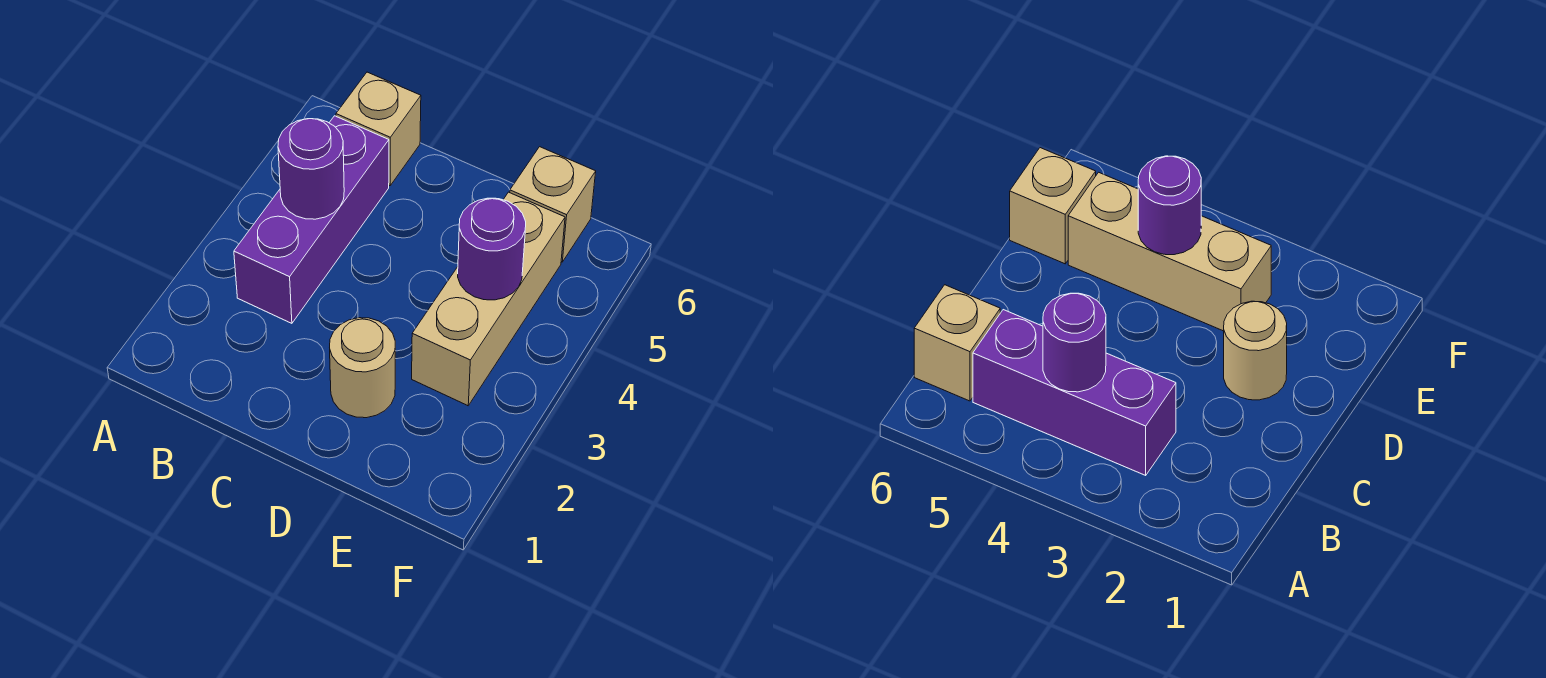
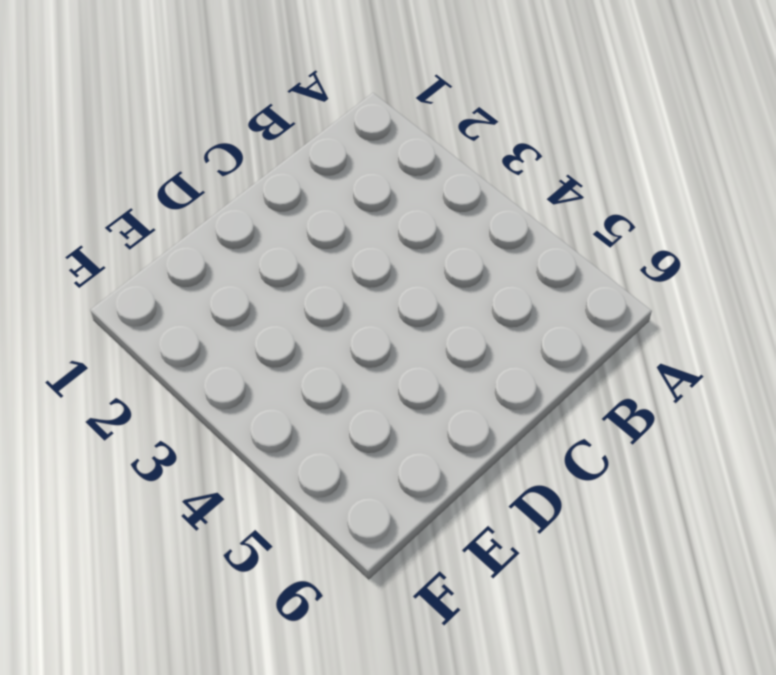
none -> purple brick B3:B5 level 1
none -> tan brick B6 level 1

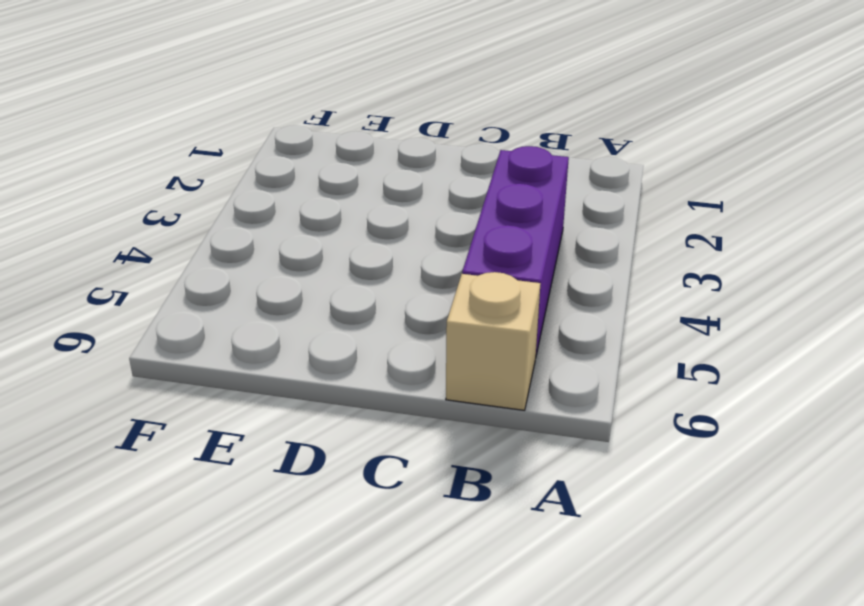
none -> tan round brick D2 level 1
none -> tan brick E3:E5 level 1

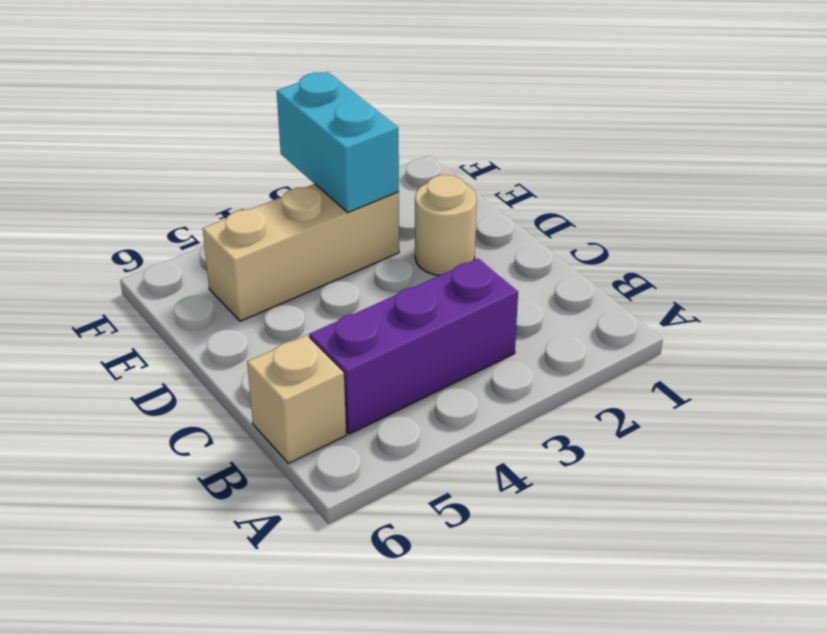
cyan brick E3:F3 level 2 -> none
none -> tan brick E6 level 1
none -> purple round brick B4 level 2

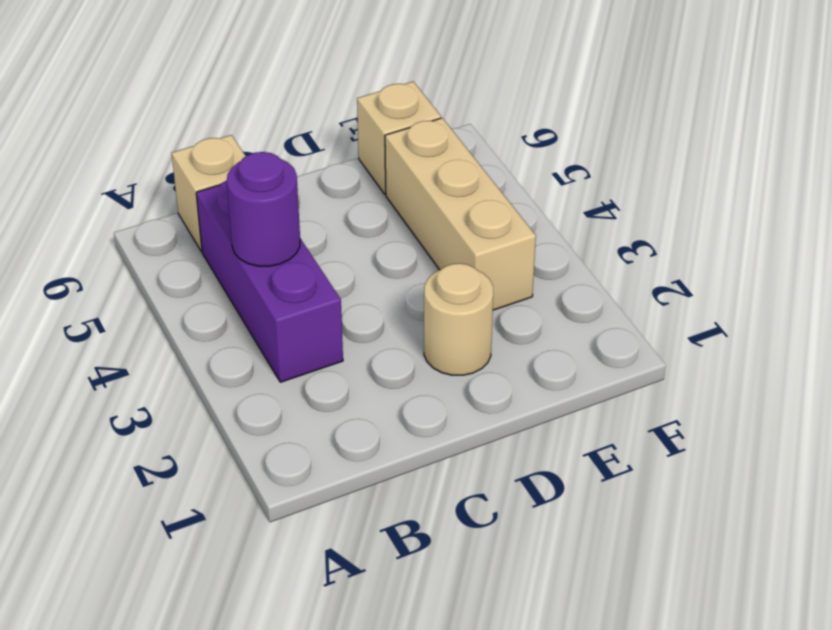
none -> purple round brick E4 level 2

